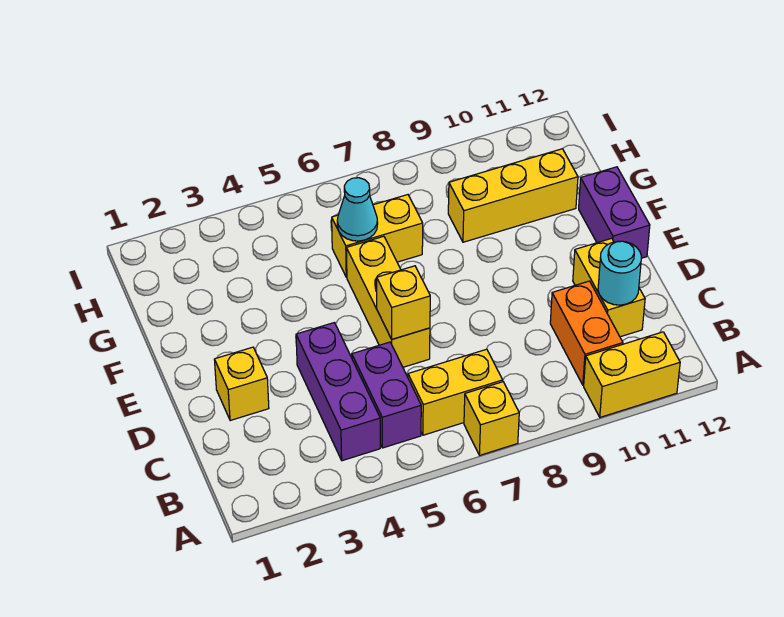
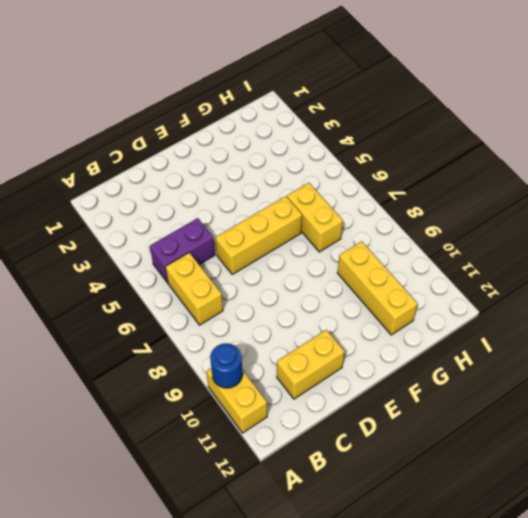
blue round brick A10 level 2 -> none
none -> yellow brick A7 level 1
none -> purple brick B4:D4 level 1
none -> orange brick B10:C10 level 1

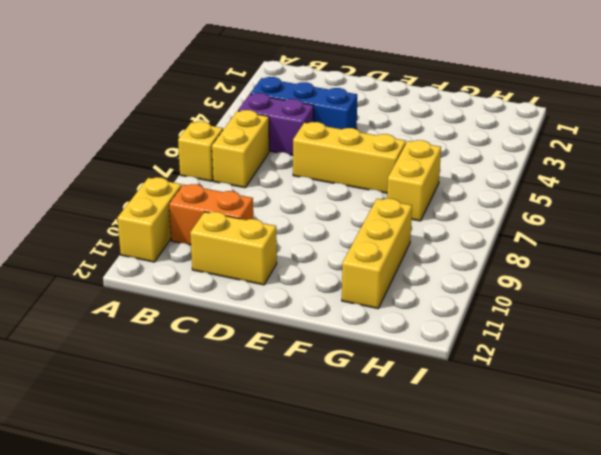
blue brick B4:D4 level 1 -> purple brick B4:D4 level 1
none -> yellow brick D2 level 1
none -> purple brick E12:F12 level 1
none -> cyan round brick C11 level 2

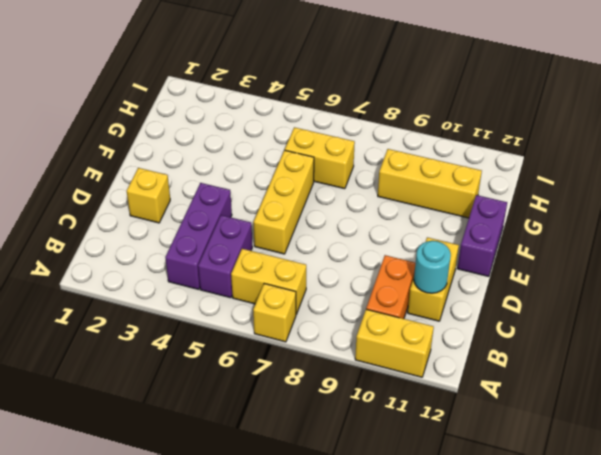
none -> yellow brick D6 level 2
none -> cyan cone G6 level 2

